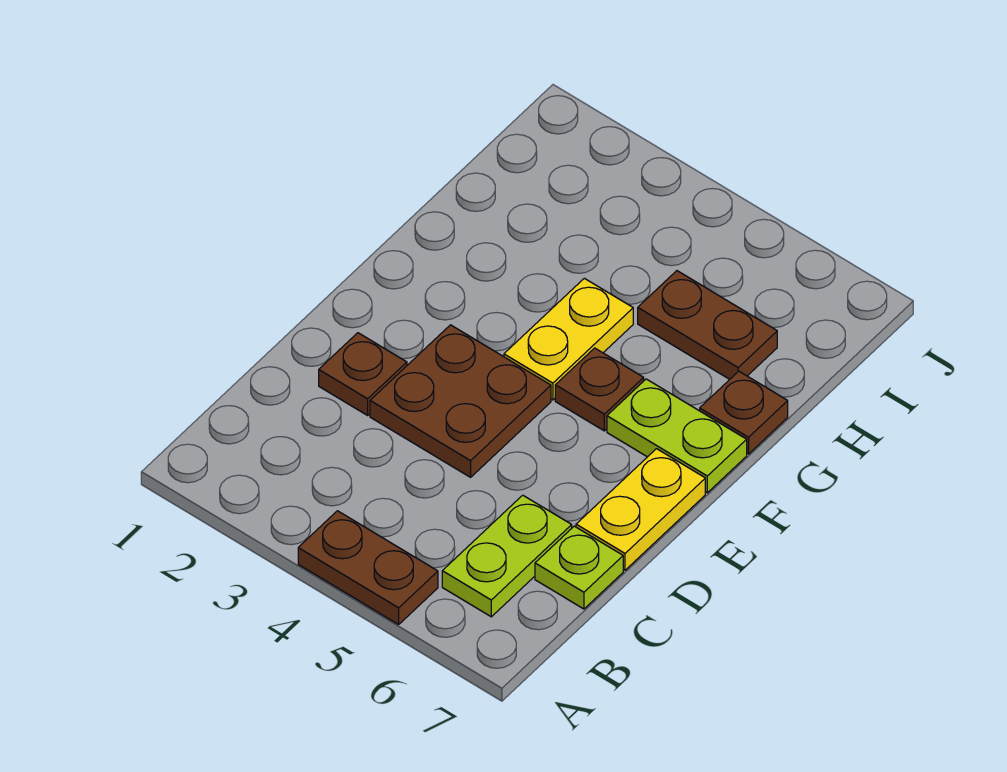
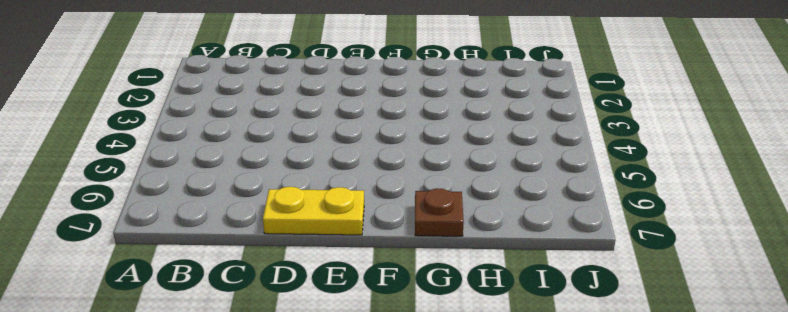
none -> brown plate A4:A5 level 1
none -> lime plate B6:C6 level 1

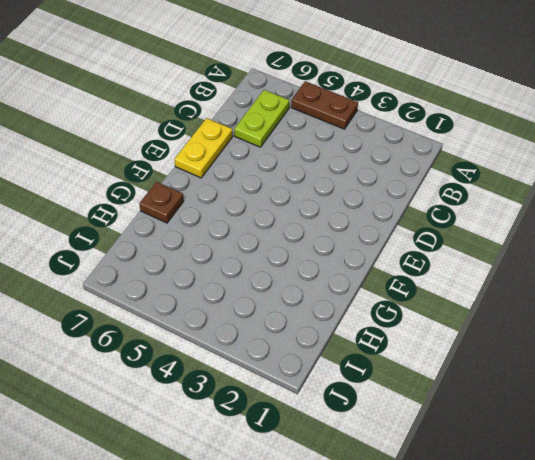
none -> lime plate C7 level 1
none -> brown plate D2 level 1

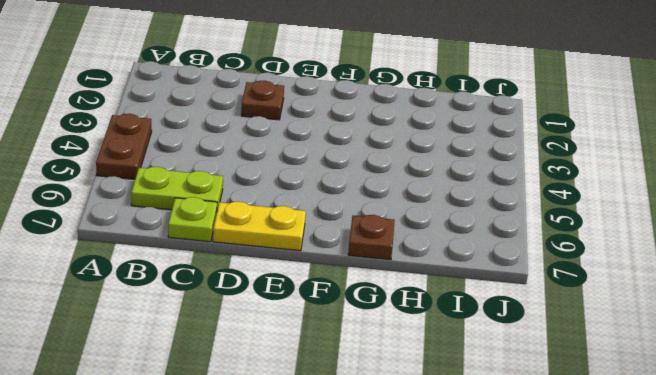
none -> brown plate D3:E4 level 1
none -> yellow plate F4:G4 level 1

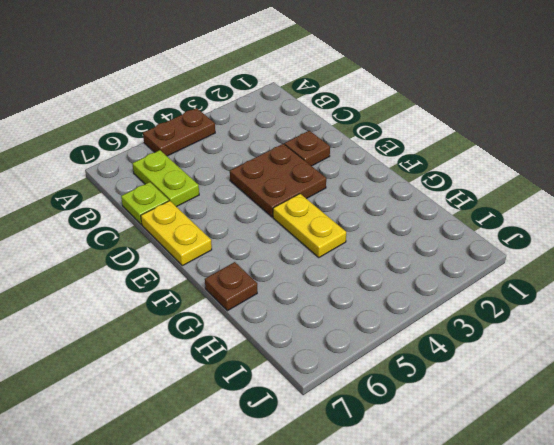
none -> brown plate F5 level 1
none -> lime plate F6:F7 level 1

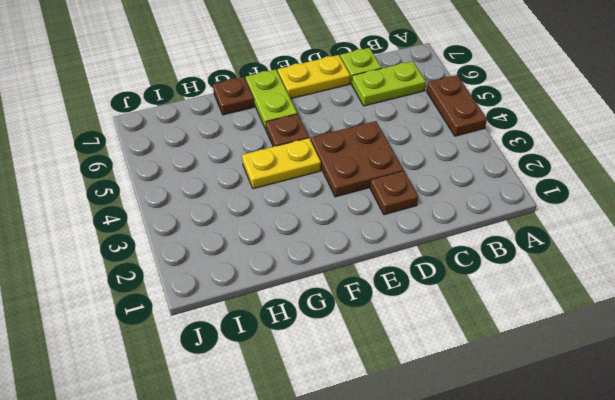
none -> brown plate H5:H6 level 1

